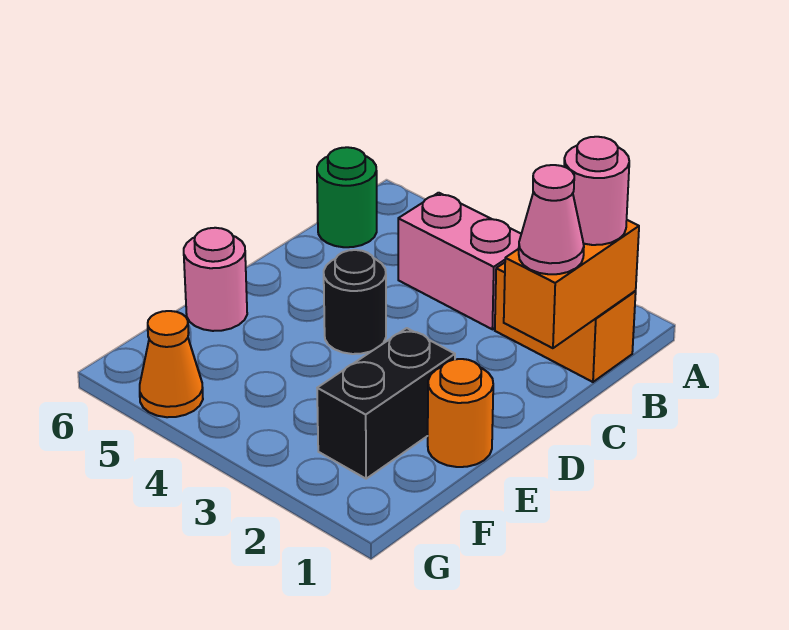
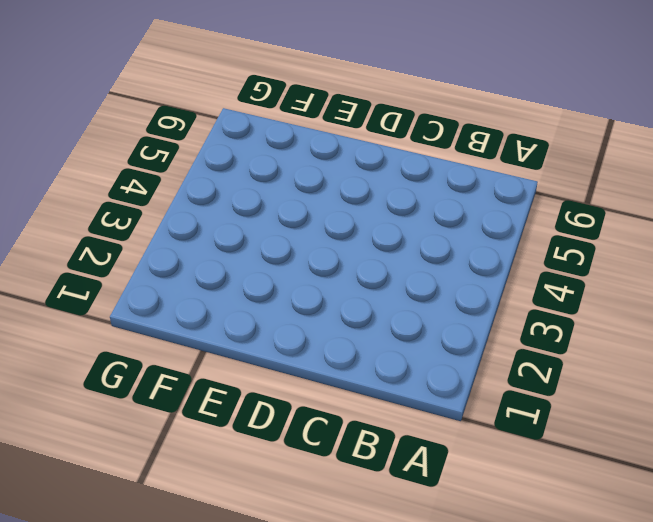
none -> orange brick B1:B2 level 1
none -> pink brick B3:B4 level 1

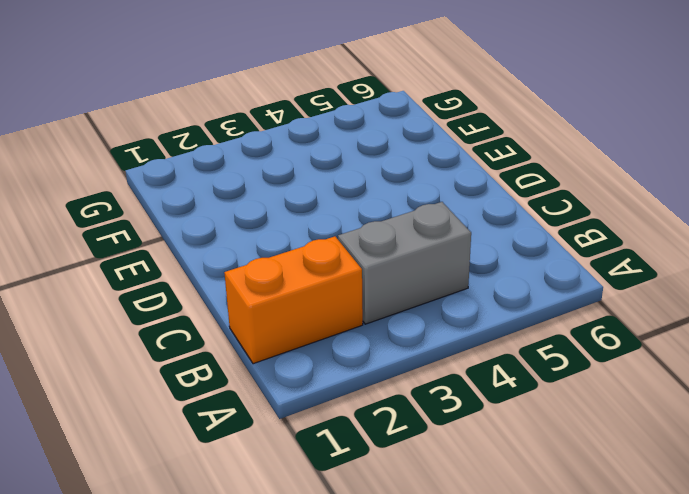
grey brick B3:B4 level 1 -> pink brick B3:B4 level 1
none -> green round brick B6 level 1
none -> black round brick D4 level 1

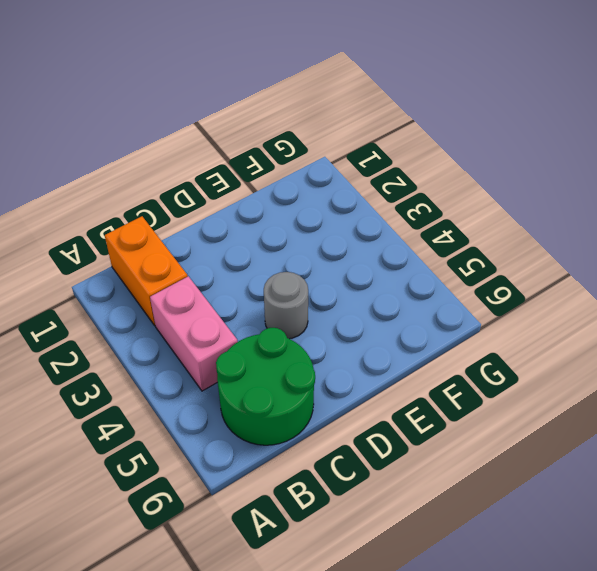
green round brick B5:C6 level 1 -> green round brick B6 level 1
grey round brick D4 level 1 -> black round brick D4 level 1
none -> orange round brick E1 level 1
none -> black brick E2:F2 level 1

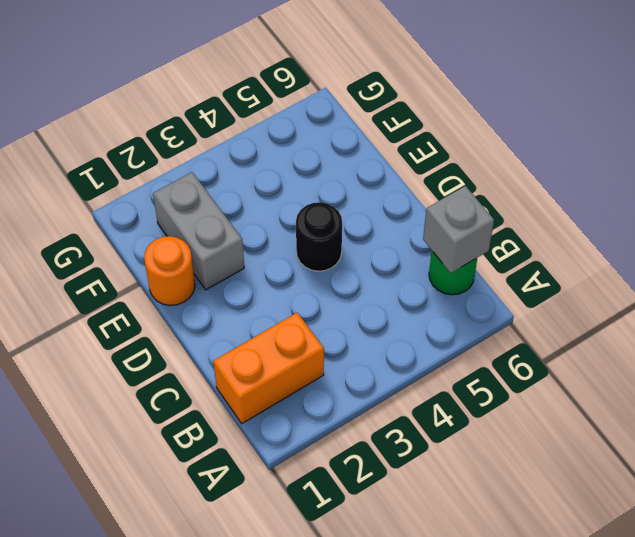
grey brick B6 level 2 -> none
grey brick E2:F2 level 1 -> black brick E2:F2 level 1
none -> pink brick B3:B4 level 1
none -> pink round brick E6 level 1

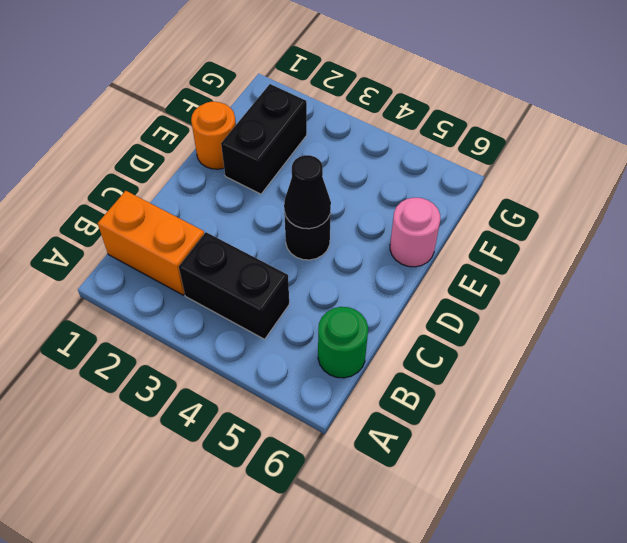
black brick B3:B4 level 1 -> pink brick B3:B4 level 1
black cone D4 level 2 -> none
none -> orange cone G5 level 1
none -> orange brick B1:C1 level 2

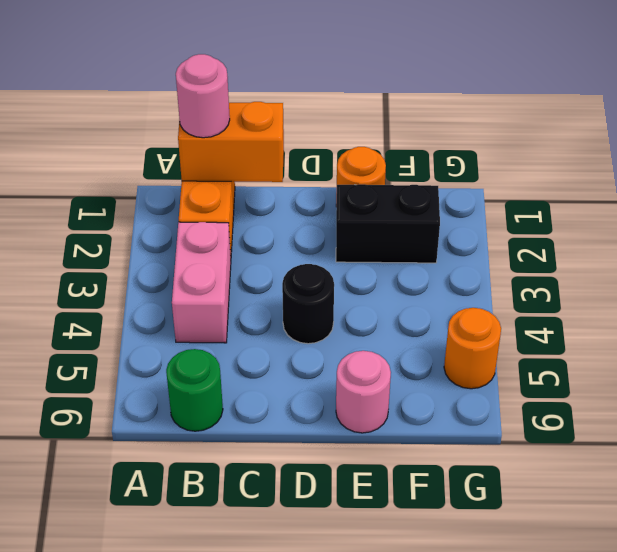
orange round brick G5 level 1 -> orange cone G5 level 1
none -> pink cone C1 level 3

